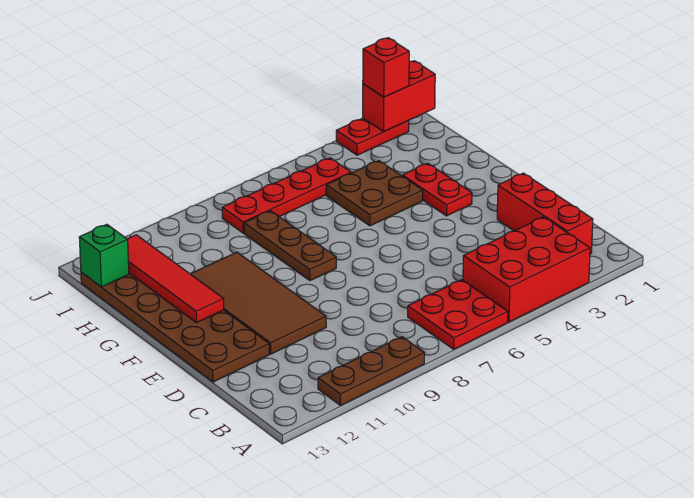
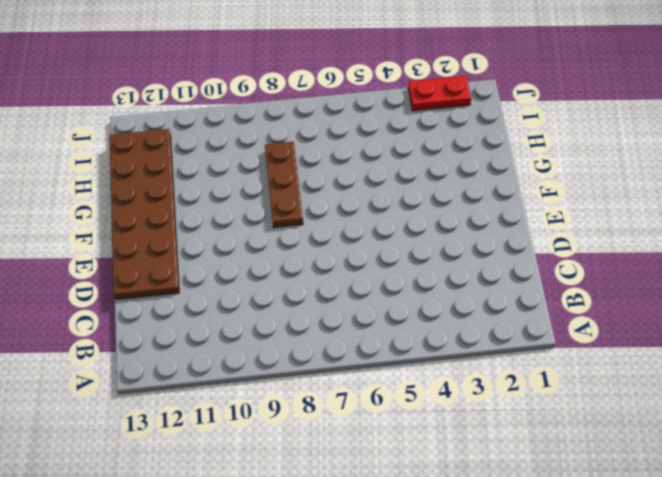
none -> red brick A3:B5 level 1
none -> red plate A6:B7 level 1
none -> brown plate A9:A11 level 1

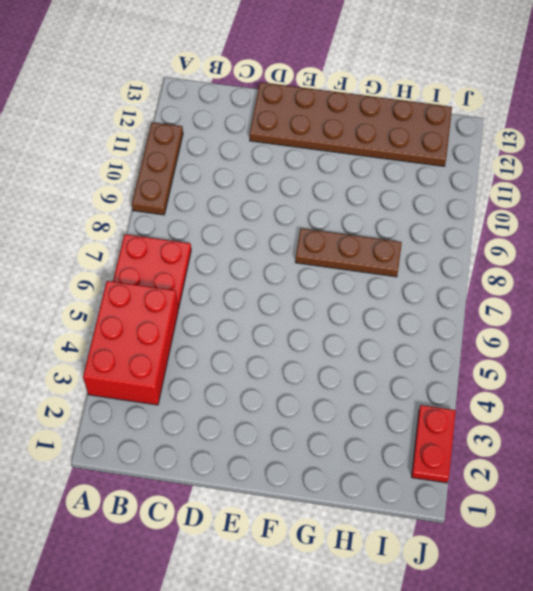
none -> red brick B2:D2 level 1
none -> brown tile D10:G11 level 1
none -> red plate F3:G3 level 1

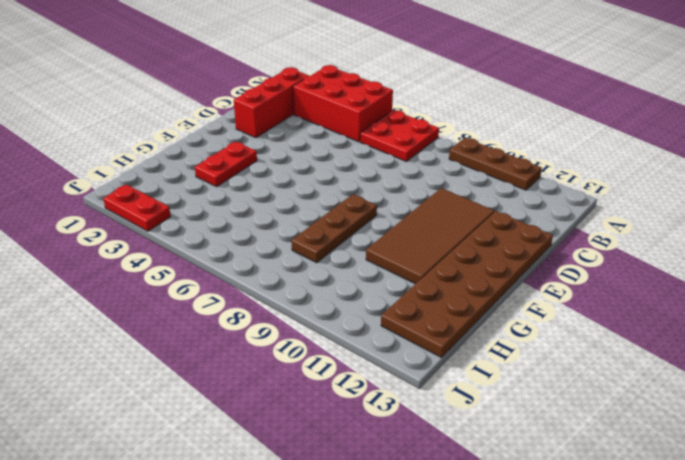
none -> brown plate G4:H5 level 1
none -> red plate I5:I8 level 1
none -> red tile F12:I12 level 2

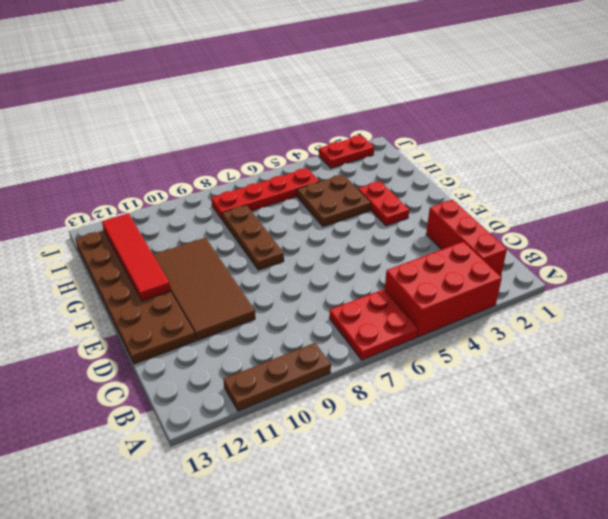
none -> green brick I13 level 2
none -> red brick J1:J2 level 2
none -> red brick J2 level 3

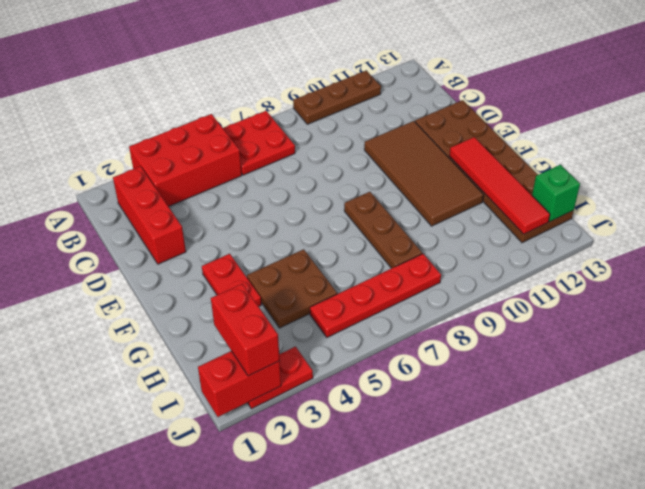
red brick I2:J2 level 3 -> red brick J2 level 3

